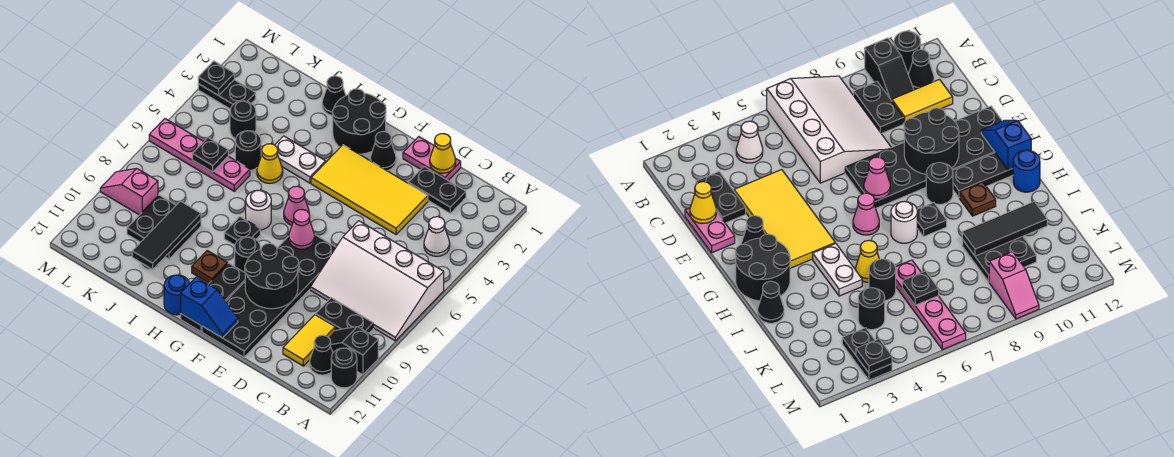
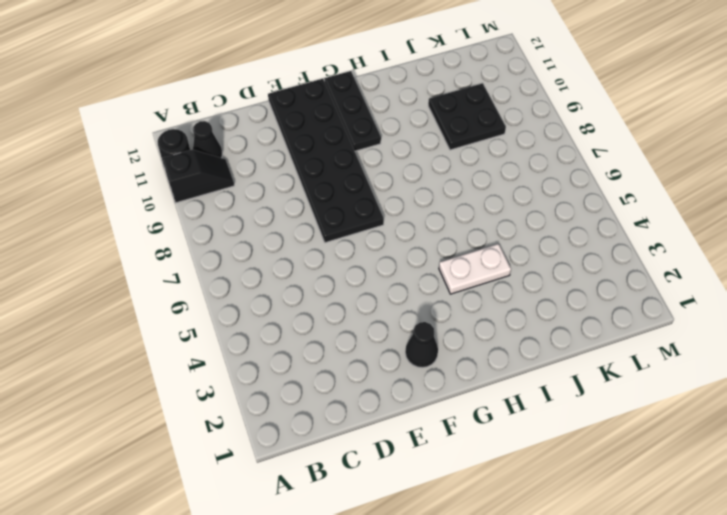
none -> white slope A6:D8 level 1 top 6
none -> white cone B4 level 1
none -> black plate B9:C9 level 1
none -> black plate C2:D2 level 1

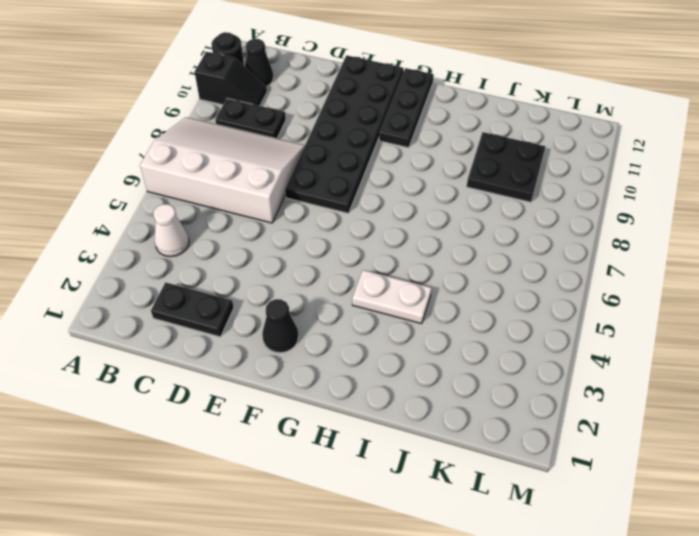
none -> yellow tile C10:C11 level 1
none -> pink plate D1:E1 level 1
none -> yellow tile D3:G4 level 1
none -> black round brick G1:H2 level 1

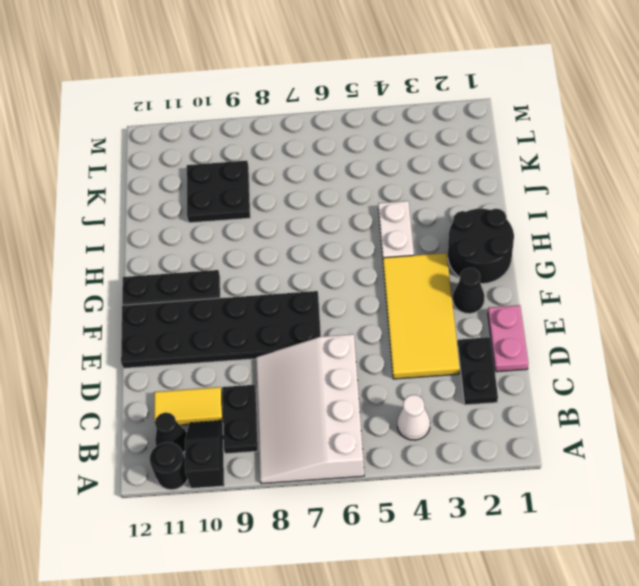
none -> pink cone G6 level 1
none -> black round brick G9 level 1
none -> white round brick H7 level 1
none -> black plate H8 level 1

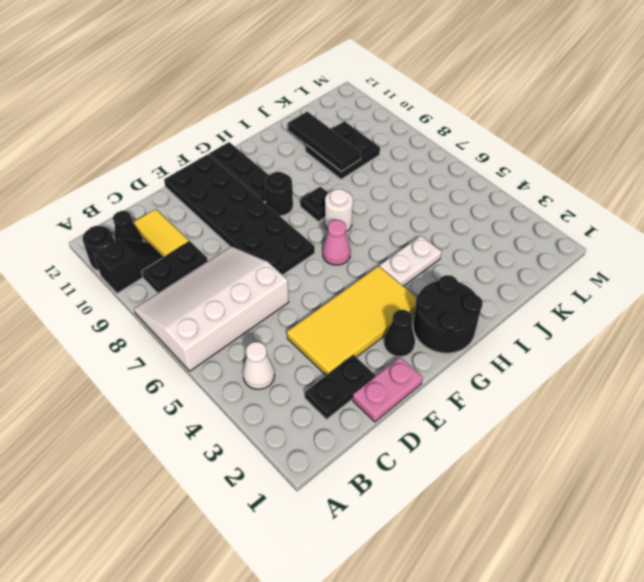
none -> brown plate H10 level 1
none -> blue round brick H12 level 1
none -> black cone I1 level 1
none -> yellow cone I5 level 1

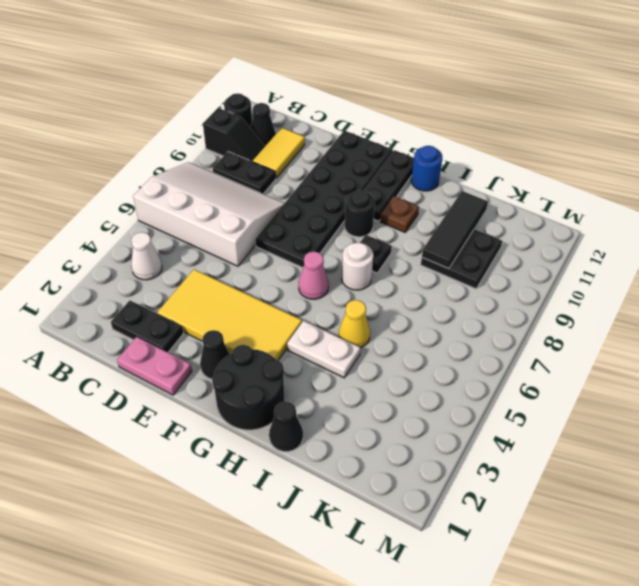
none -> black round brick J5 level 1
none -> pink plate J6:M6 level 1
none -> black round brick K4 level 1
none -> black plate L3:M3 level 1

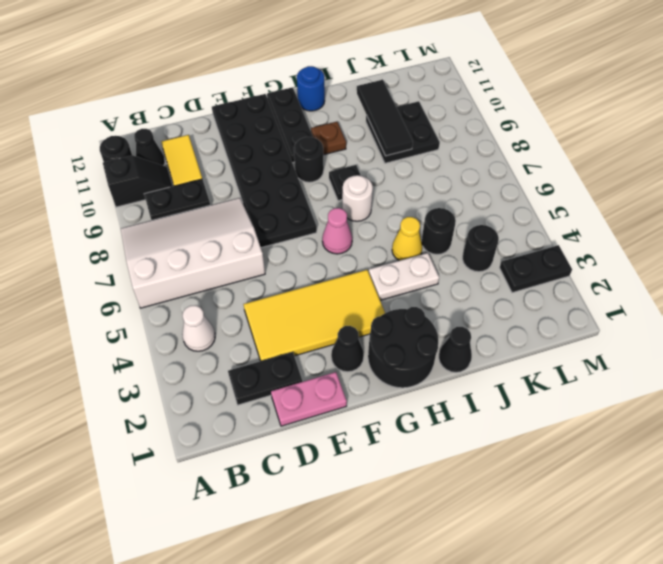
none -> pink plate J6:M6 level 1
none -> pink slope L9:M9 level 1 top L
none -> yellow cone D1 level 2
none -> black round brick E9:F10 level 2

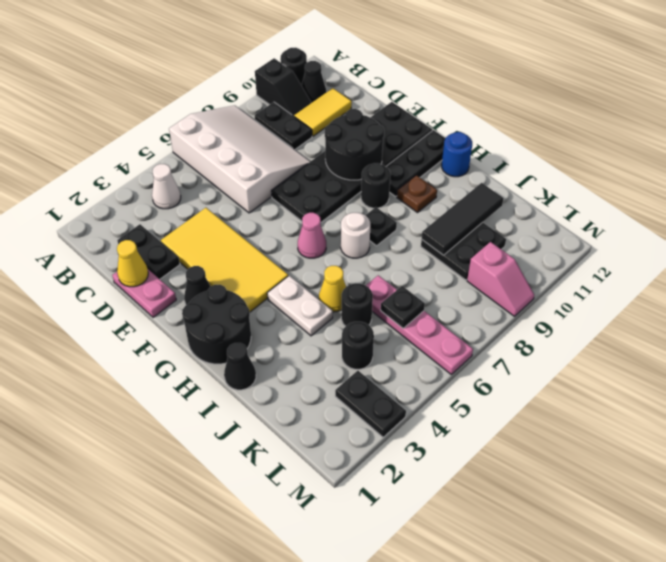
none -> pink cone F7 level 2
none -> blue slope F12:G12 level 2 top G
none -> black plate M3 level 2

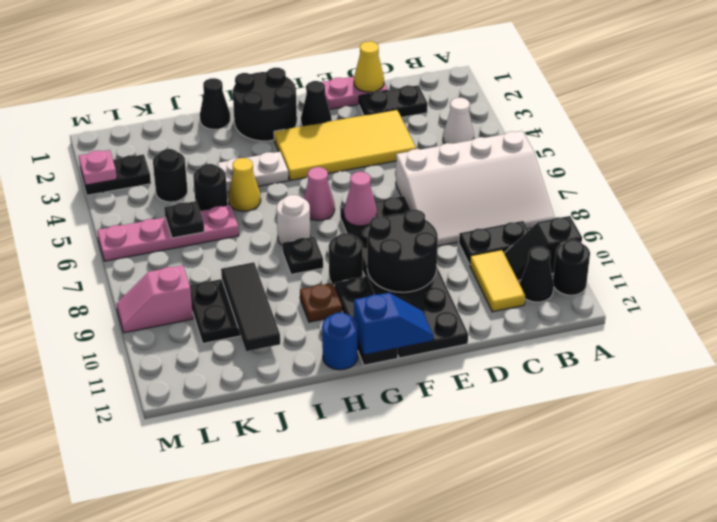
pink plate M3 level 2 -> black plate M3 level 2

